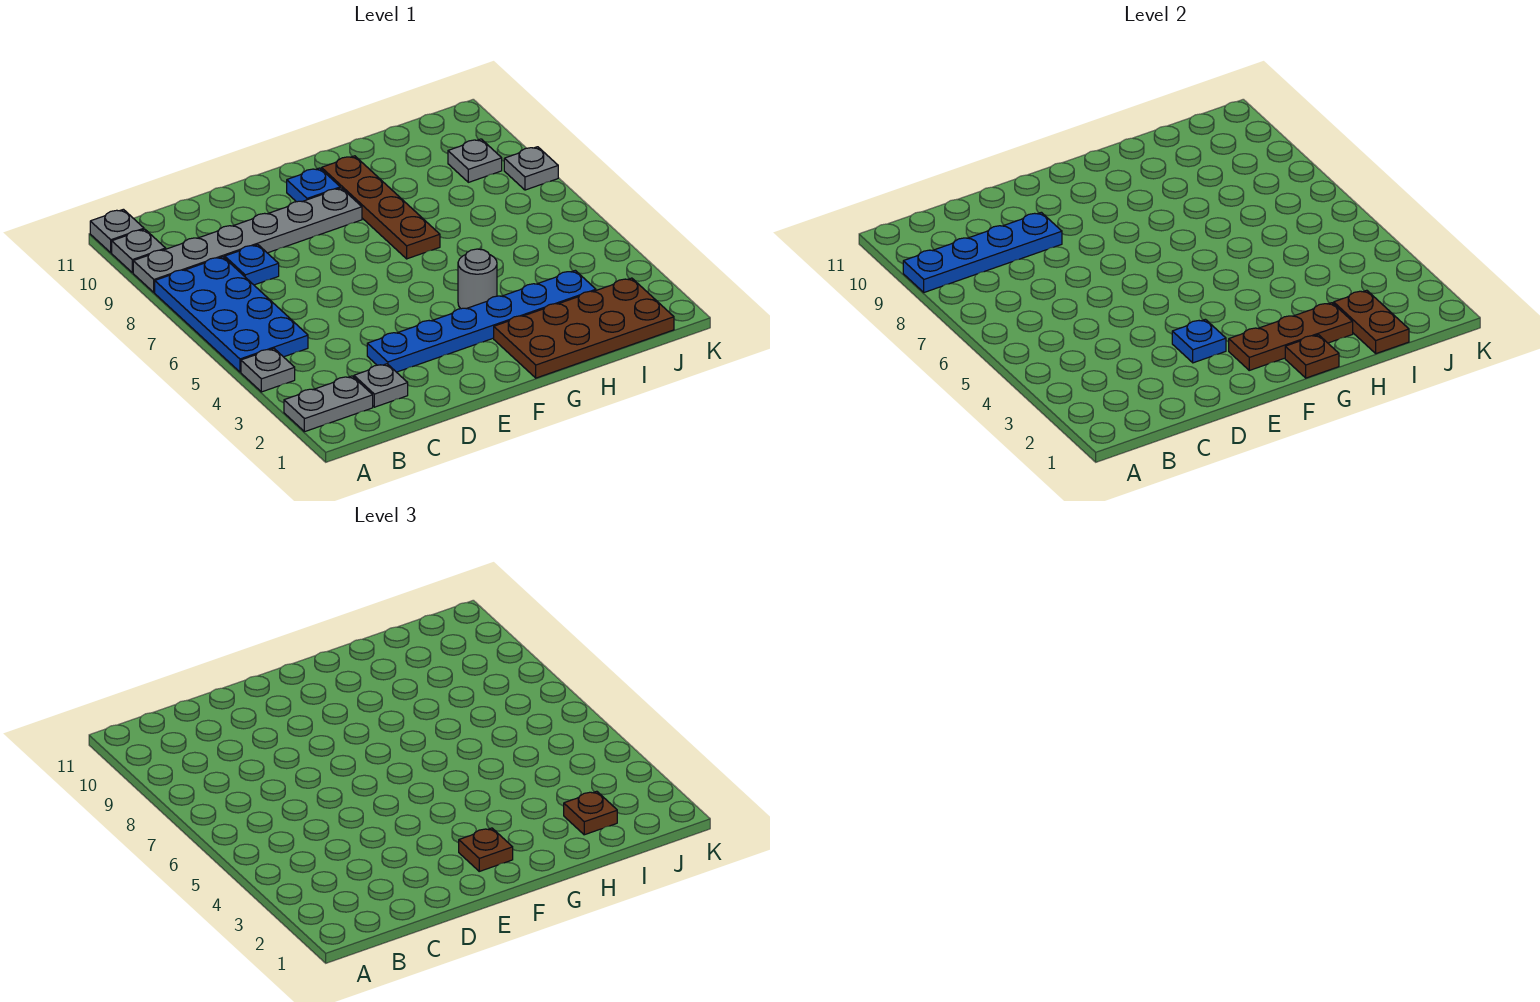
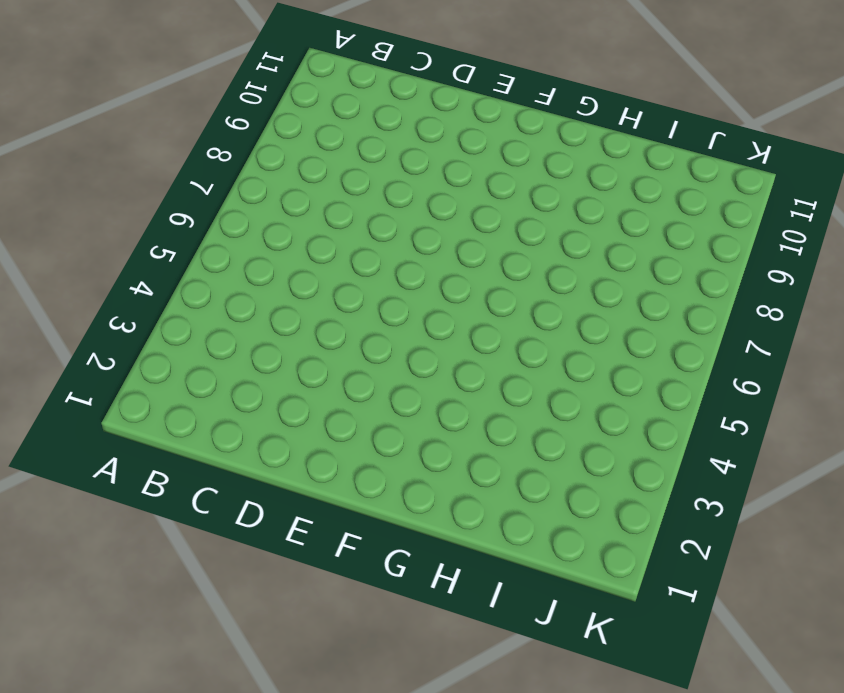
none -> grey plate A2:B2 level 1
none -> grey plate A4 level 1
none -> blue plate A5:B8 level 1

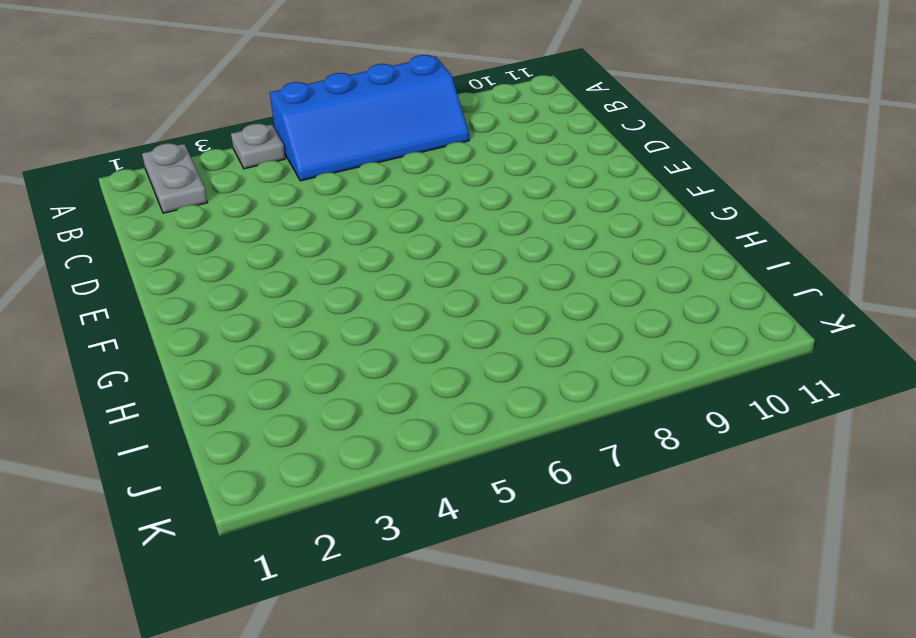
blue slope A5:B8 level 1 top A -> blue plate A5:B8 level 1
none -> grey plate A9:F9 level 1
none -> grey plate A10 level 1
none -> grey plate A11 level 1

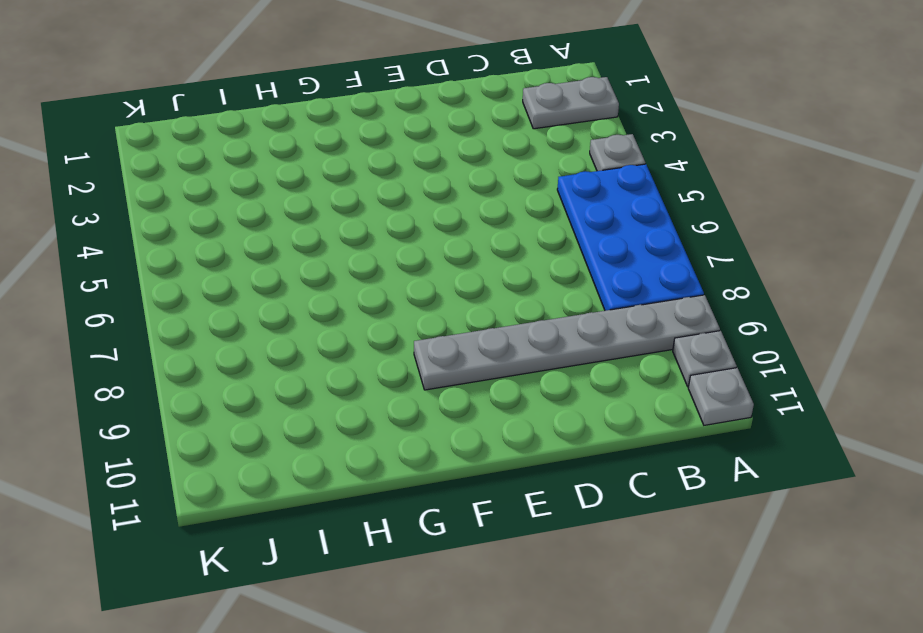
none -> grey plate C2 level 1
none -> blue plate C8 level 1
none -> blue plate D3:I3 level 1

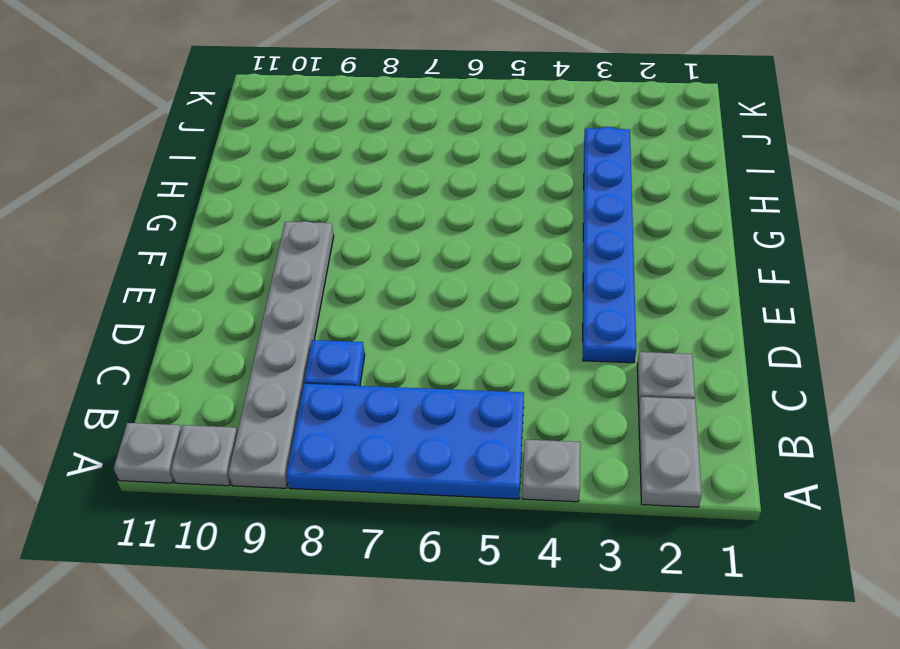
none -> blue plate F10 level 1
none -> brown plate G1:J2 level 1
none -> grey round brick G4 level 1

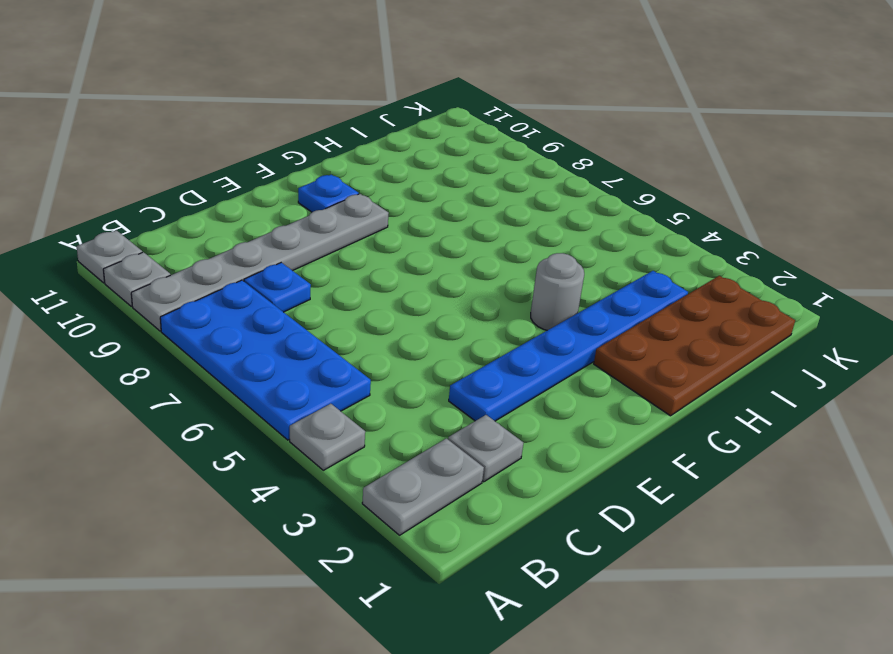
none -> brown plate G7:G10 level 1
none -> grey plate J9 level 1
none -> grey plate K8 level 1

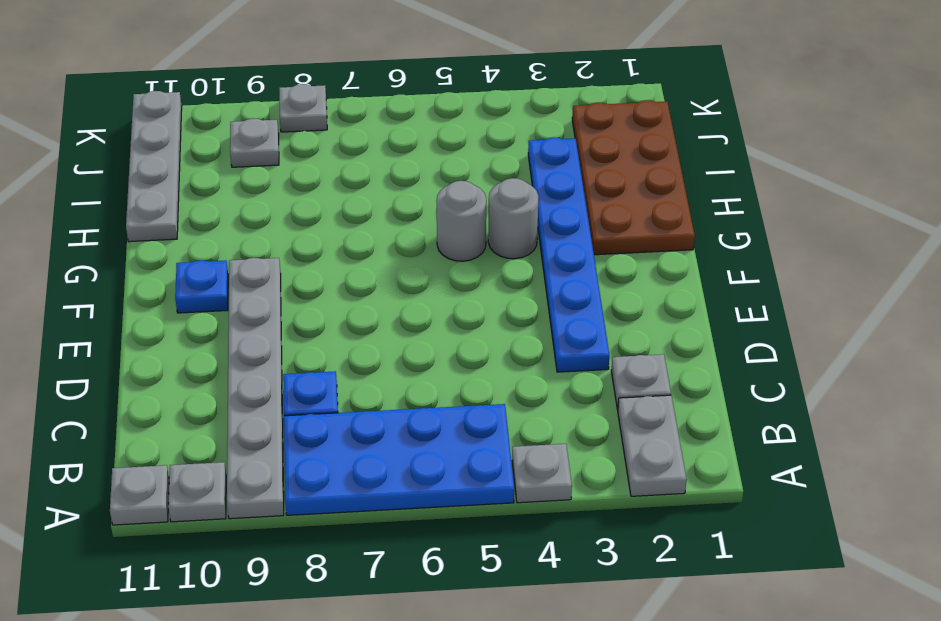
grey round brick G5 level 1 -> none
grey plate H11:K11 level 1 -> none
none -> brown plate G7:G10 level 1
none -> blue plate A9:D9 level 2
none -> blue plate E3 level 2

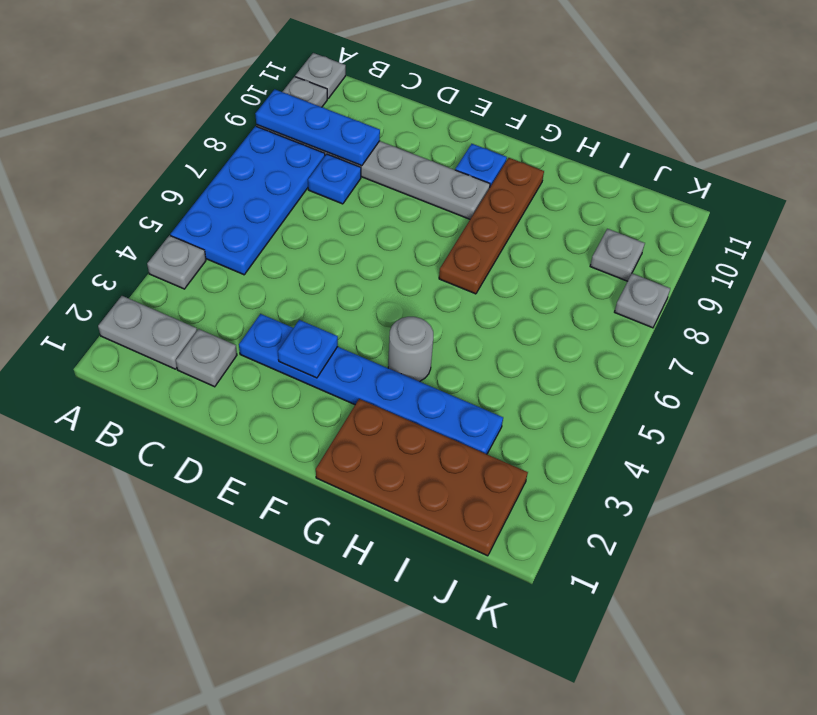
blue plate A9:C9 level 2 -> blue plate A9:D9 level 2
none -> brown plate F2:H2 level 2
none -> brown plate G1 level 2
none -> brown plate I1:I2 level 2

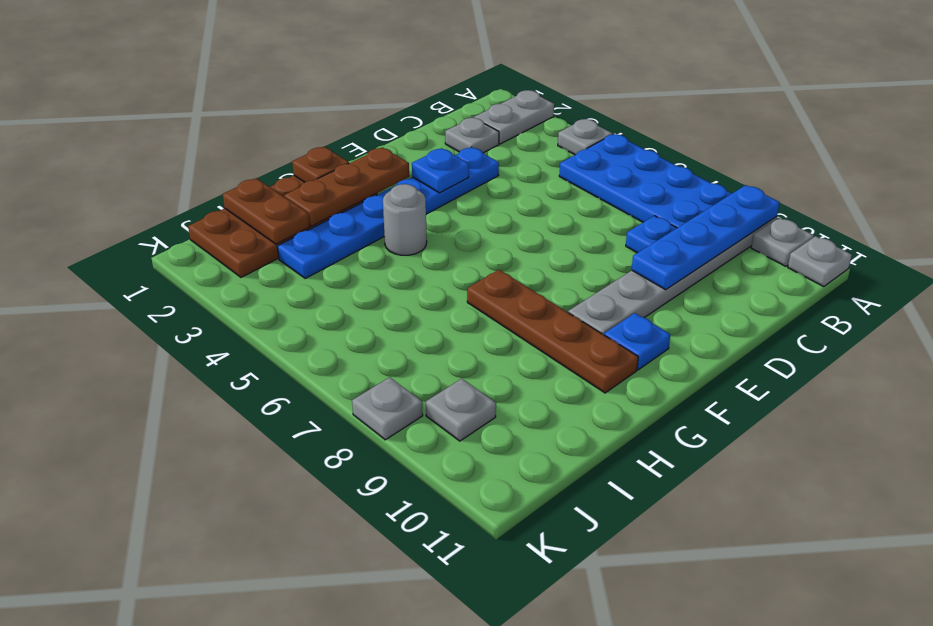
none -> brown plate F2 level 3
none -> brown plate I2 level 3

